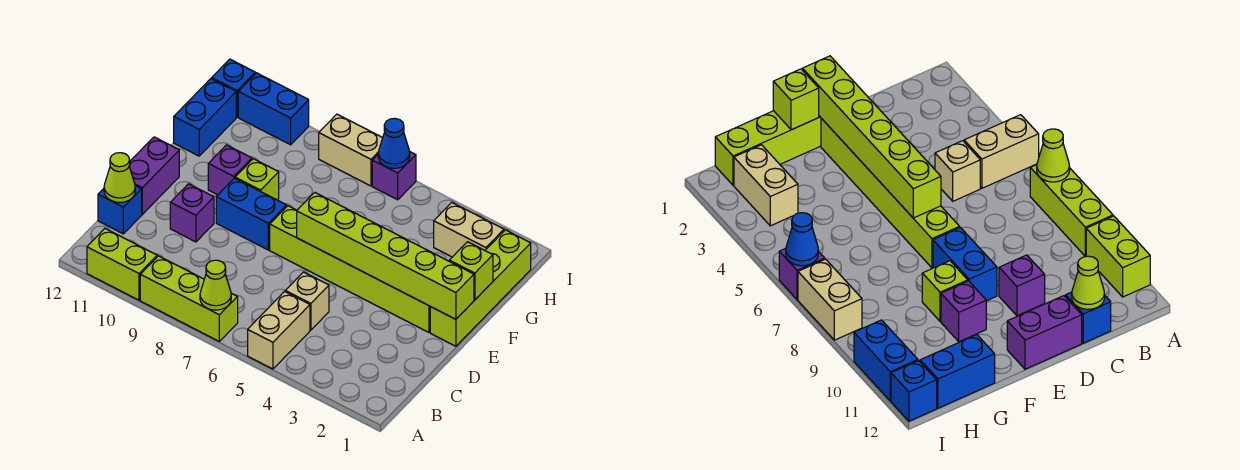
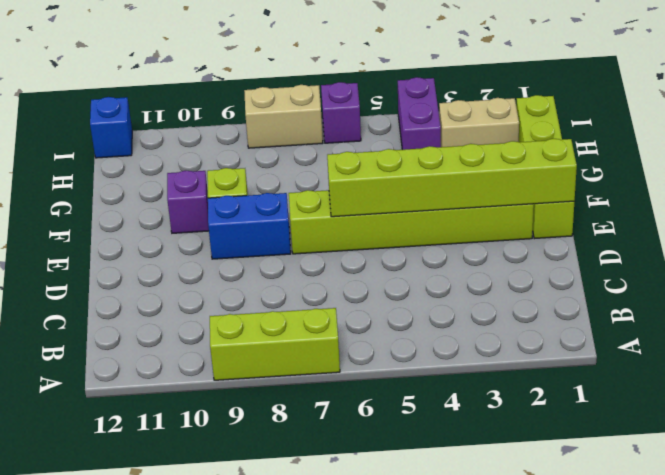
purple brick H4:I4 level 1 -> purple brick D12:E12 level 1
none -> tan brick A5:B5 level 1
none -> lime brick A10:A11 level 1
none -> tan brick C5 level 1

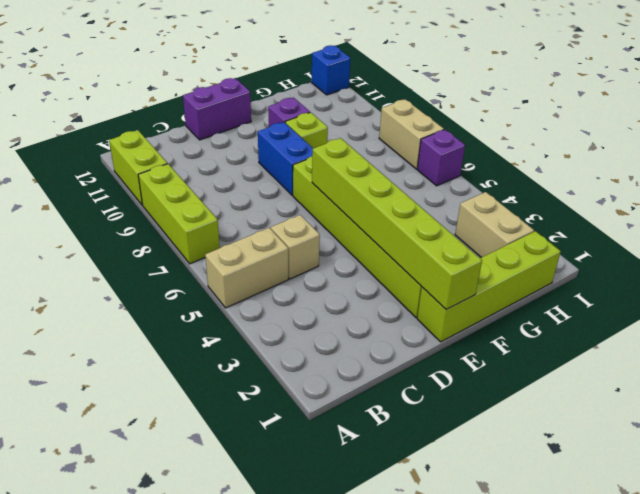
none -> blue brick C12 level 1
none -> purple brick D10 level 1
none -> blue brick G12:H12 level 1

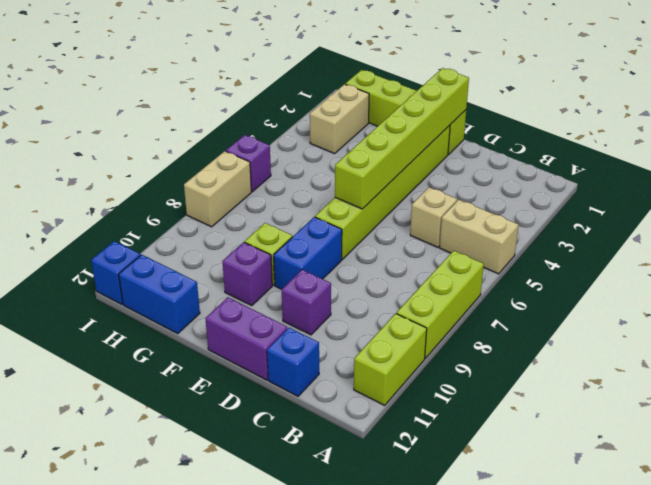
none -> blue brick I10:I11 level 1
none -> lime cone A7 level 2
none -> lime cone C12 level 2

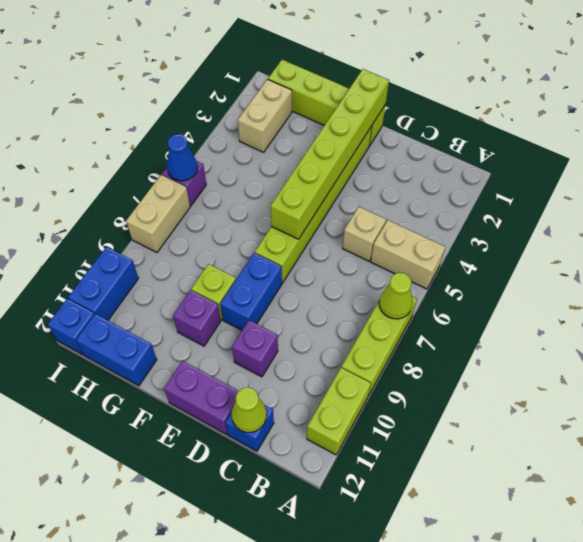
none -> lime brick F1 level 2

